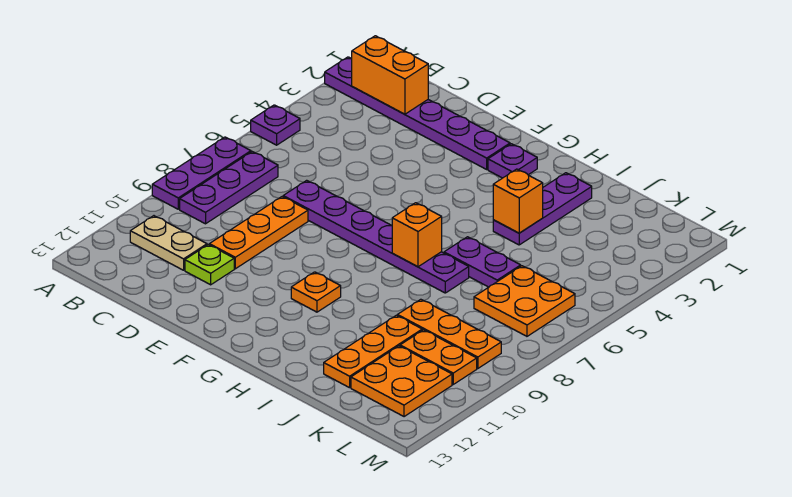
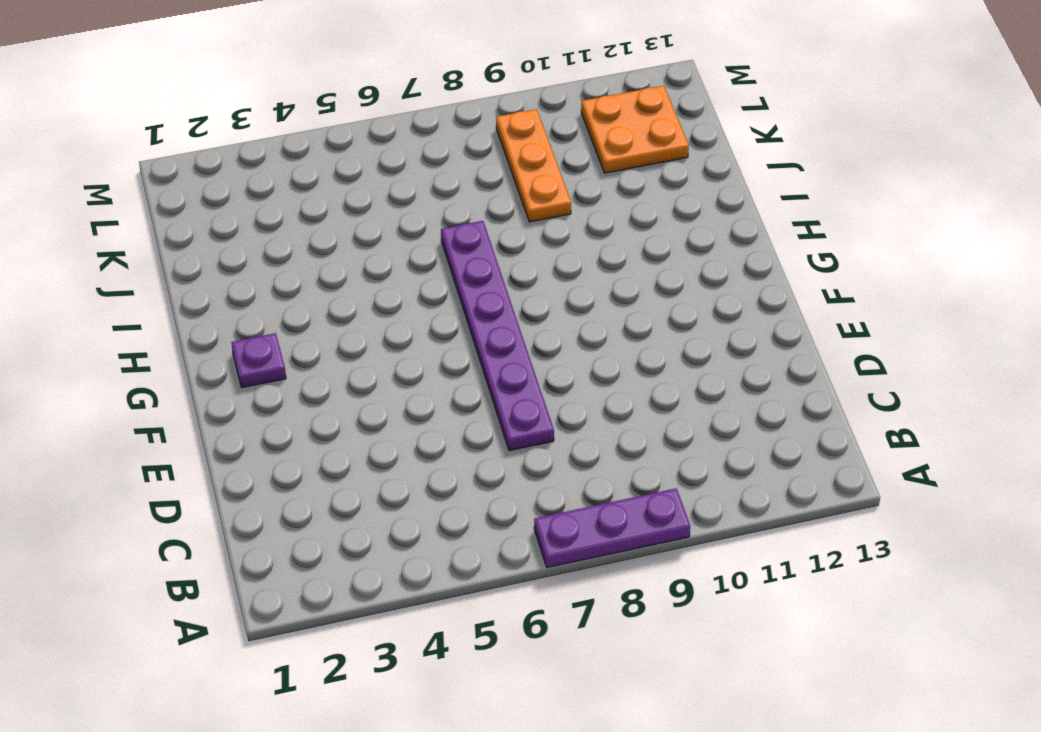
none -> purple plate A2:F2 level 1
none -> purple plate A5 level 1
none -> purple plate B7:B9 level 1

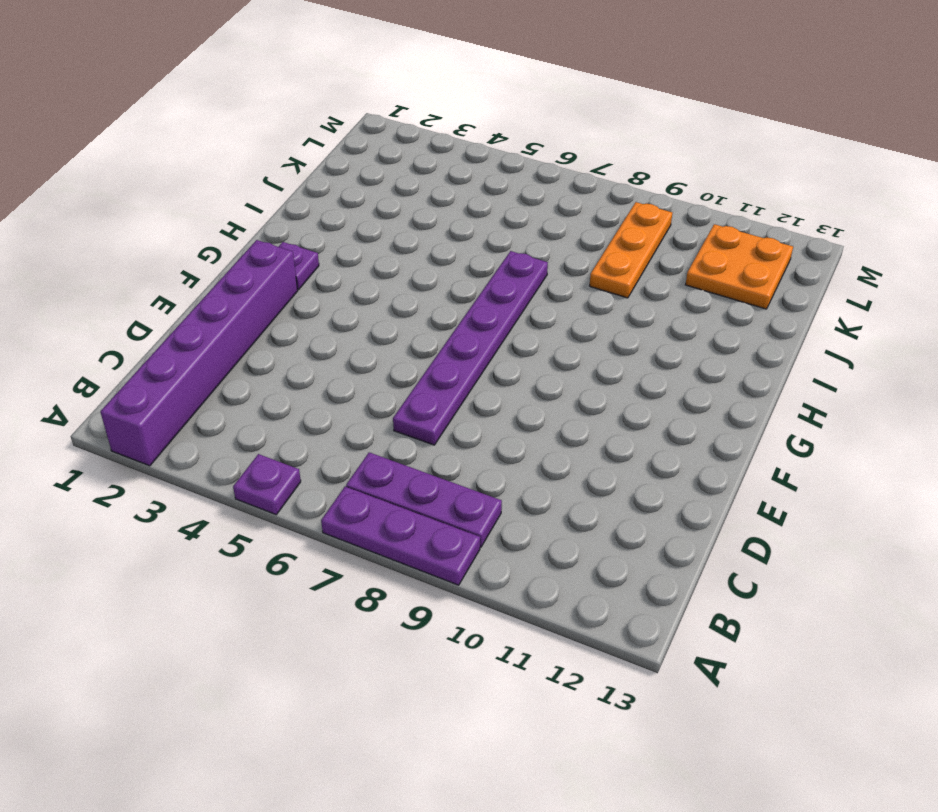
purple brick A2:F2 level 1 -> purple plate A2:F2 level 1
none -> tan plate B11:C11 level 1
none -> orange plate D8:D10 level 1
none -> lime plate D11 level 1

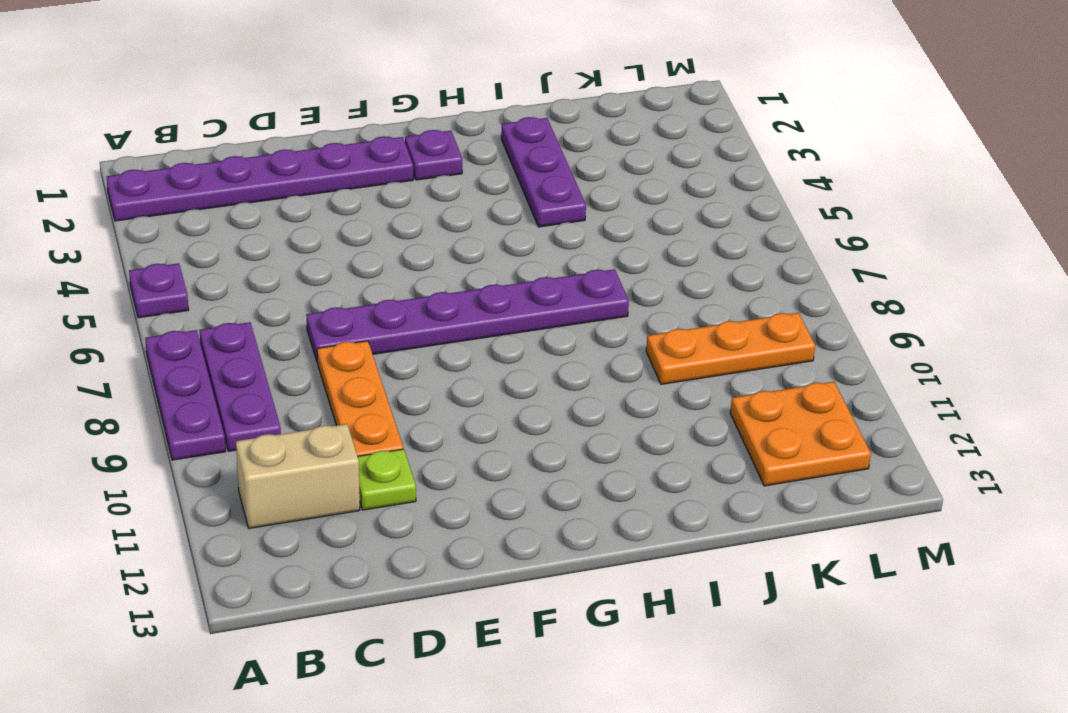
tan brick B11:C11 level 1 -> tan plate B11:C11 level 1
none -> orange plate G10 level 1
none -> purple plate I6:J6 level 1
none -> orange plate J10:J12 level 1

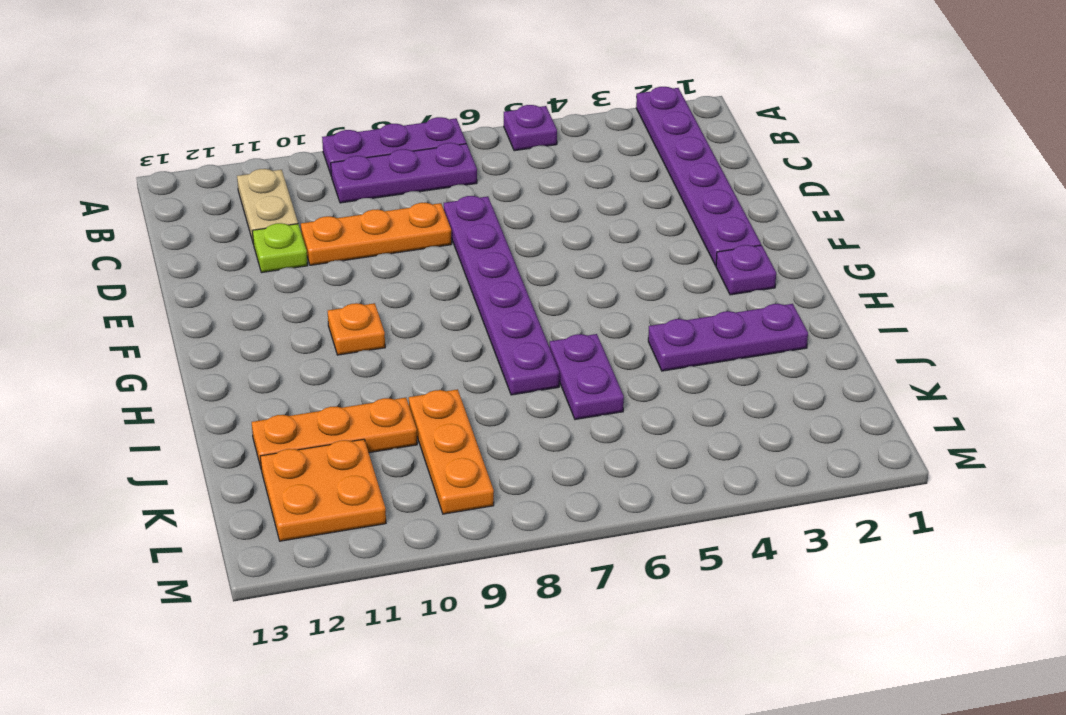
none -> orange plate K6:L7 level 1
none -> orange plate K10:L10 level 1
none -> orange brick B2:C2 level 2

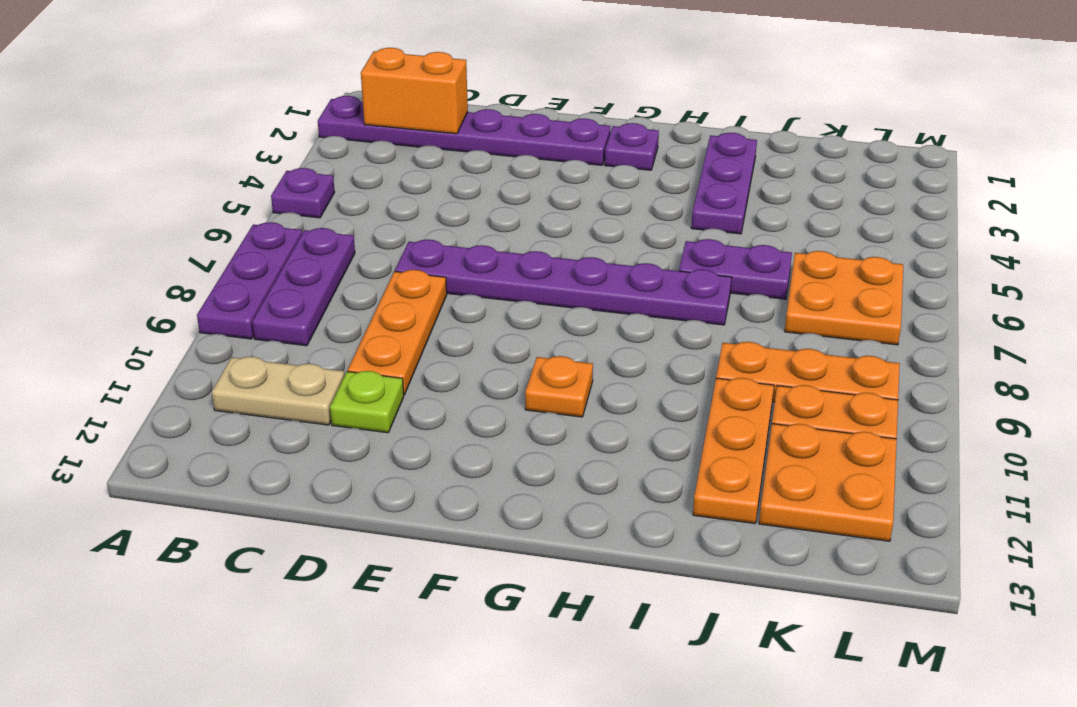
none -> orange brick H7 level 2
none -> orange brick I4 level 2

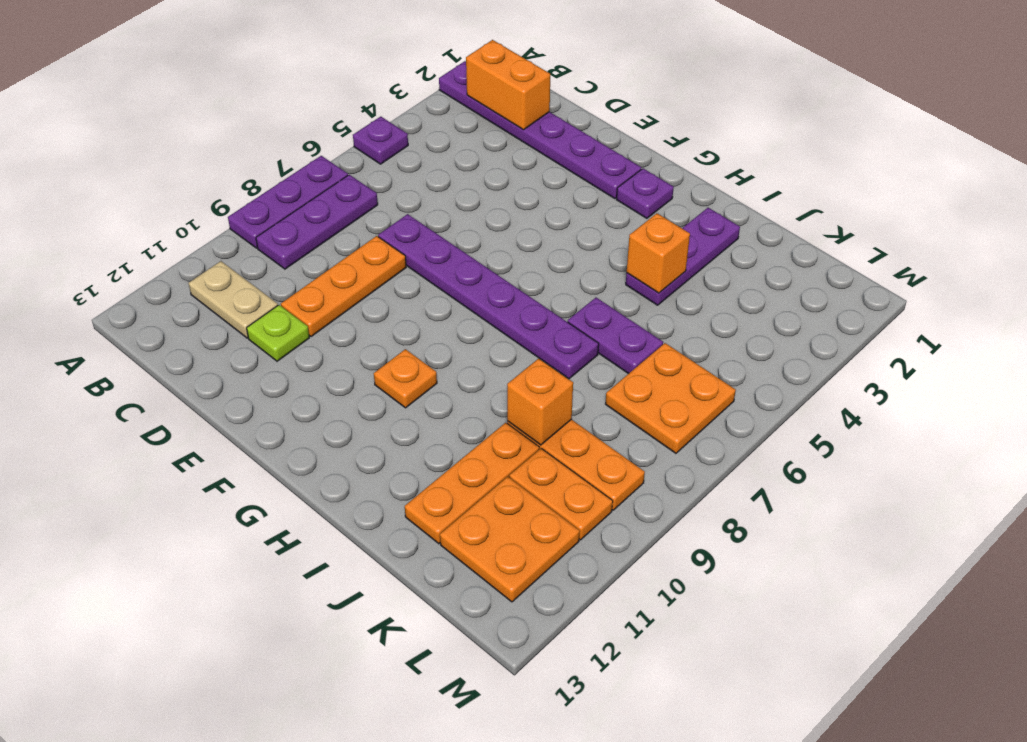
orange brick J9 level 2 -> orange brick H7 level 2

